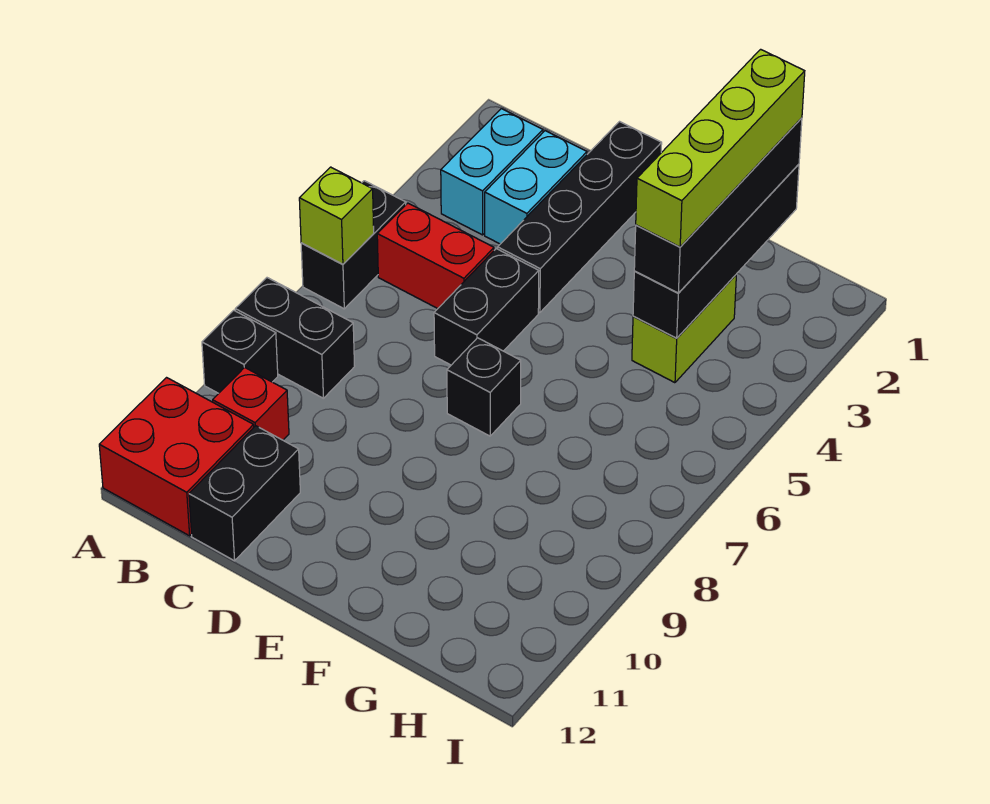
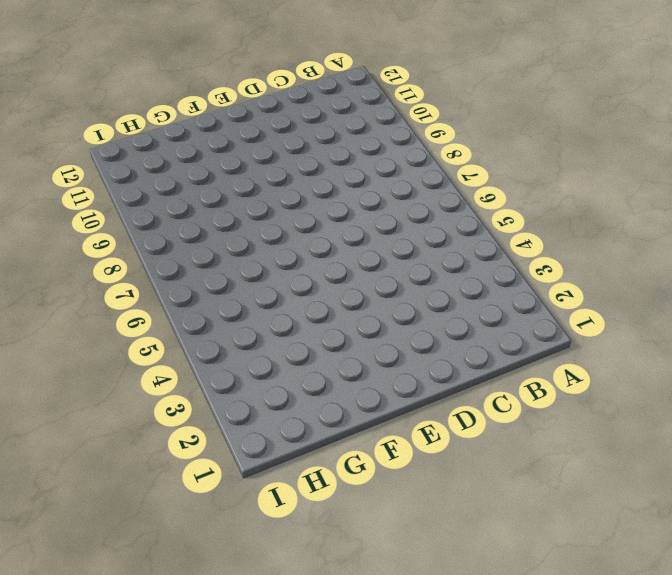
none -> black brick A5:A6 level 1
none -> black brick A8:B8 level 1
none -> black brick A9 level 1

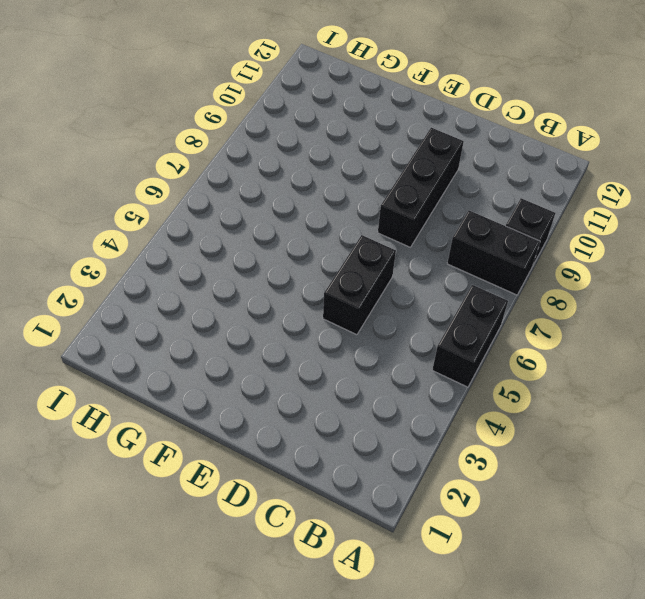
black brick D8:D10 level 1 -> none
none -> red brick A11:B12 level 1
none -> cyan brick B2:B3 level 1
none -> red brick B5:C5 level 1

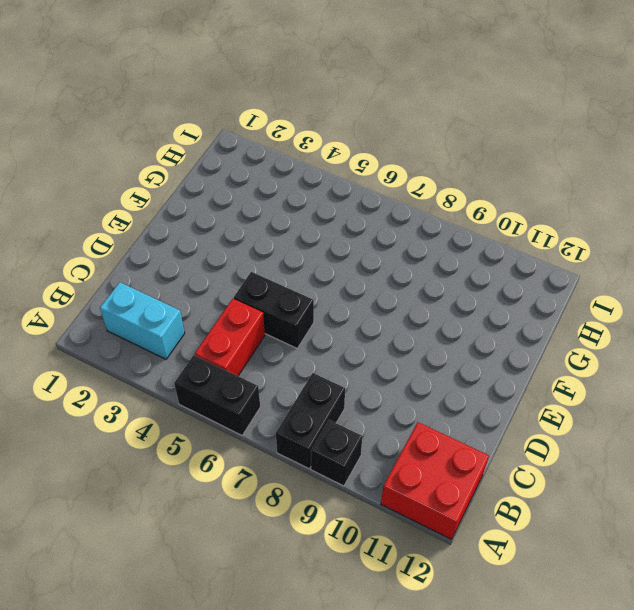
none -> red brick B10 level 1
none -> cyan brick C2:C3 level 1
none -> black brick C11:C12 level 1

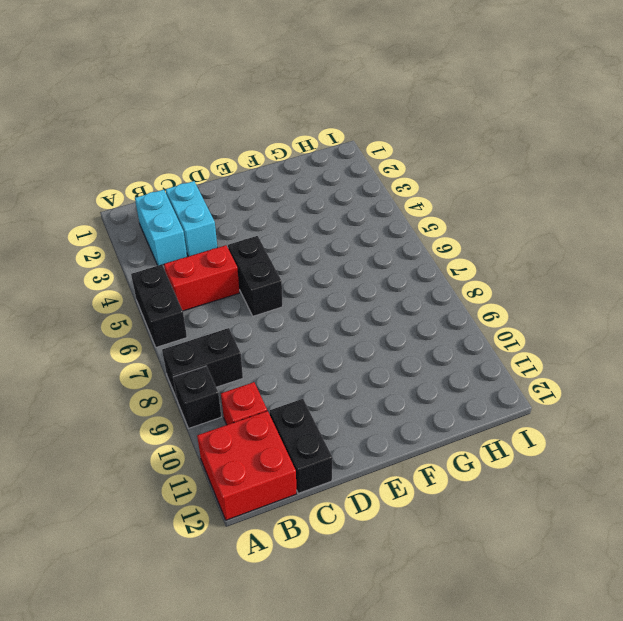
none -> black brick D1:D4 level 1
none -> black brick E7 level 1
none -> lime brick G3:G4 level 1

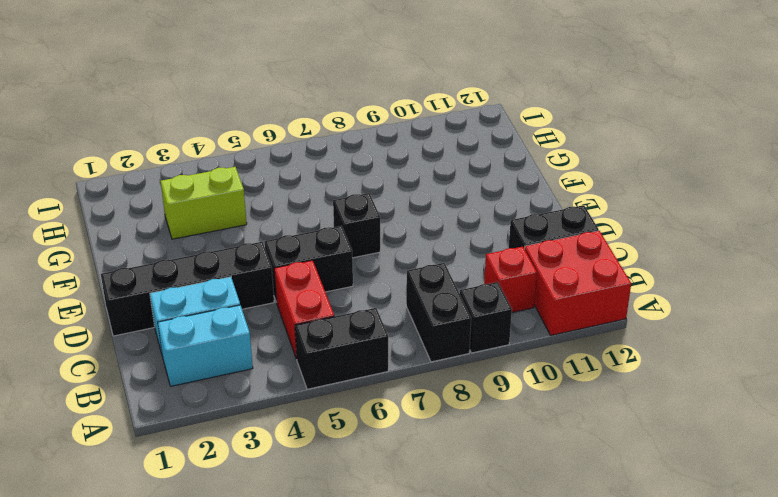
none -> lime brick A6 level 2
none -> black brick G1:G4 level 2
none -> black brick G1:G4 level 3

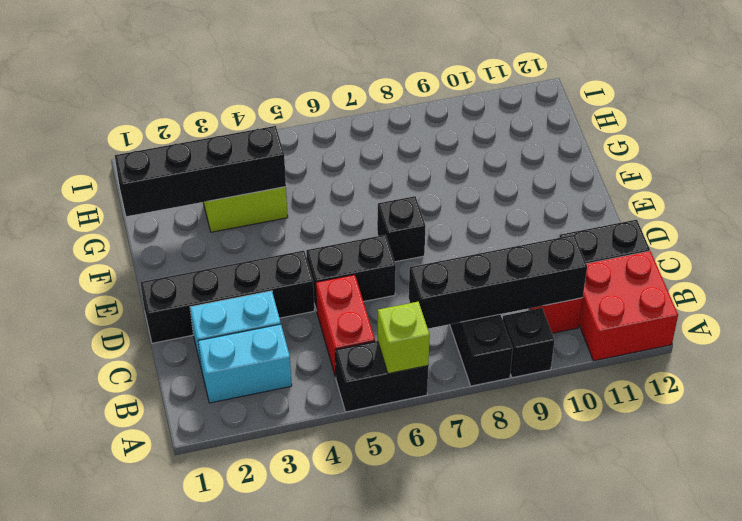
black brick B7:B10 level 2 -> black brick G1:G4 level 3
none -> lime brick G1:G4 level 4

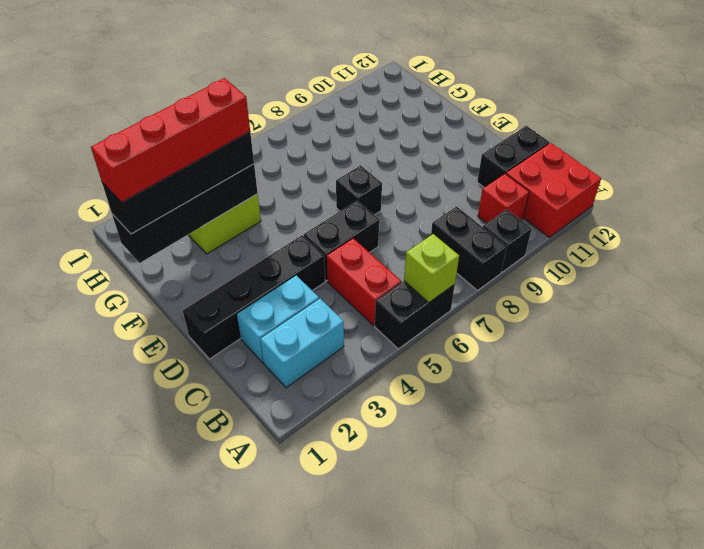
red brick G1:G4 level 4 -> lime brick G1:G4 level 4

